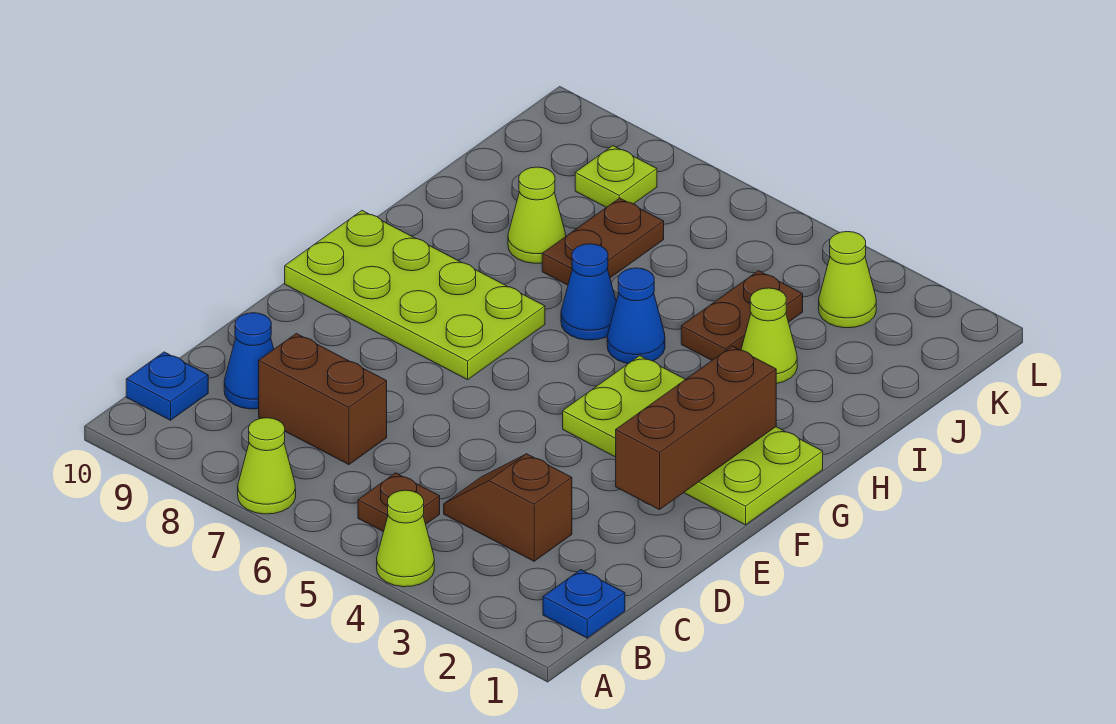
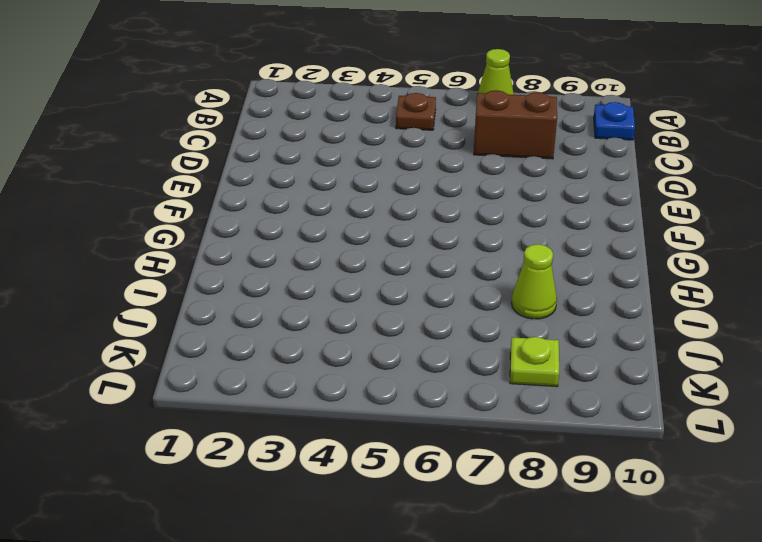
none -> lime cone A4 level 1
none -> blue plate B1 level 1
none -> brown slope C3:C4 level 1 top 3

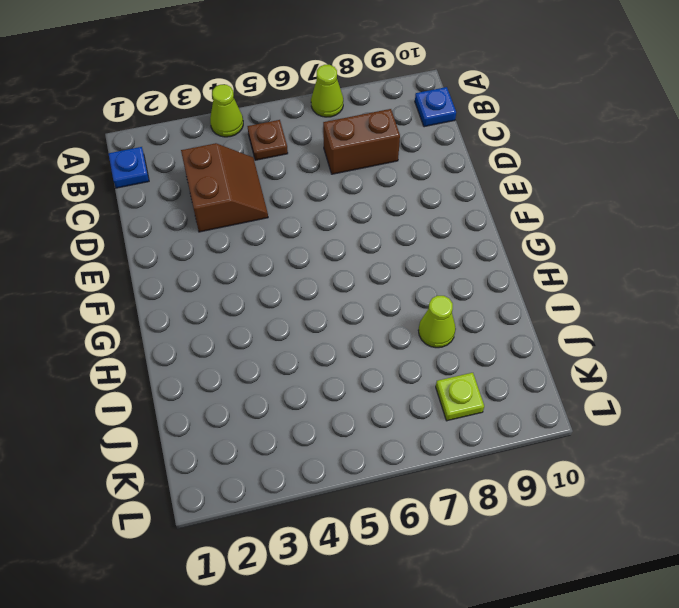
brown slope C3:D4 level 1 top 3 -> brown slope C3:C4 level 1 top 3
none -> blue cone C9 level 1
none -> lime plate F1:G4 level 1
none -> lime plate F7:G10 level 1

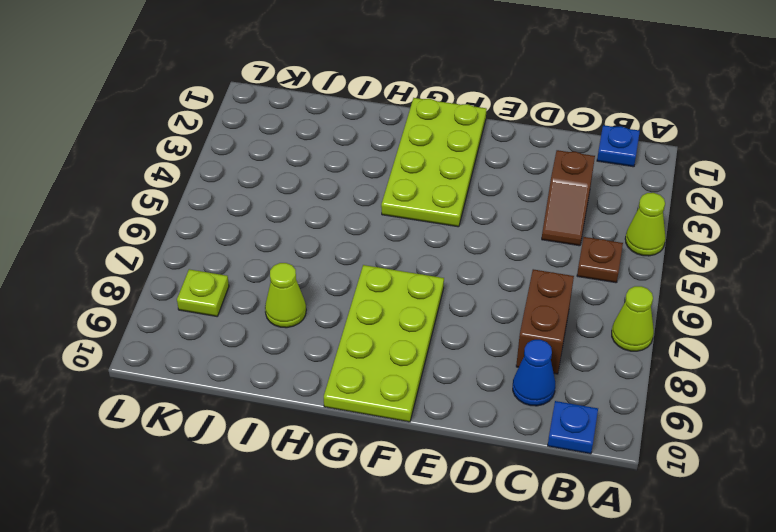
none -> blue cone H5 level 1
none -> blue cone H6 level 1
none -> lime cone I3 level 1

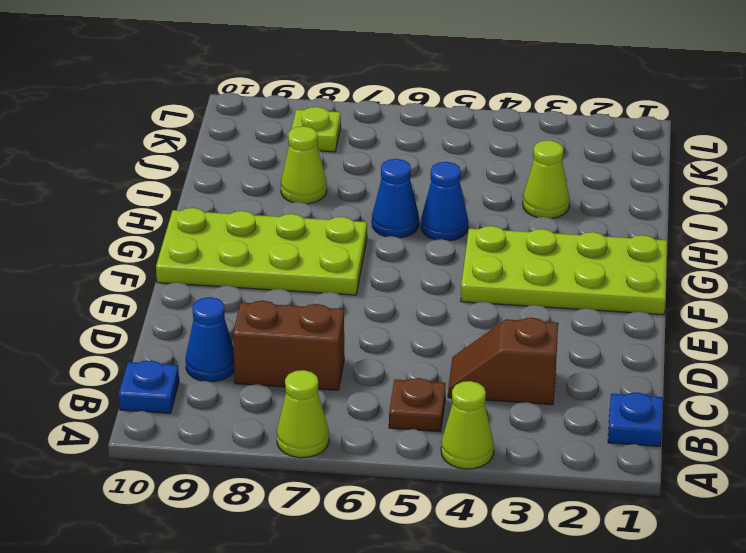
none -> brown plate I4:J4 level 1
none -> brown plate I7:J7 level 1
none -> lime cone K3 level 1

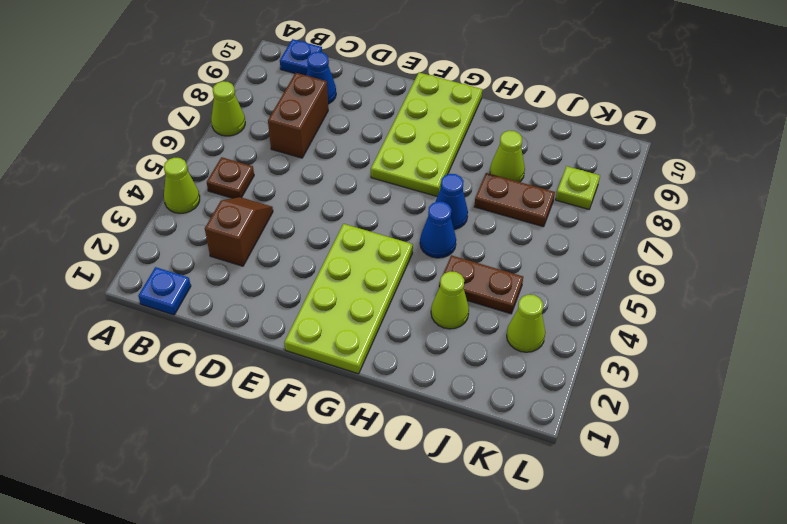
none -> brown brick E2:G2 level 2

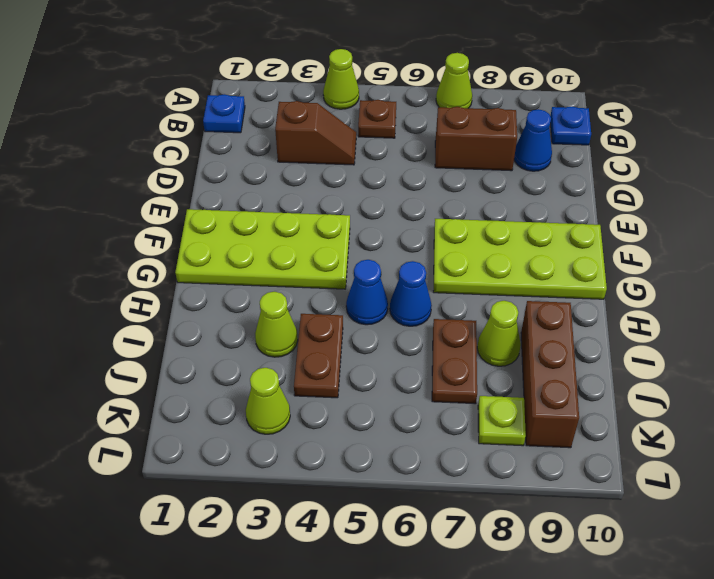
brown brick I9:K9 level 1 -> brown brick E2:G2 level 2

